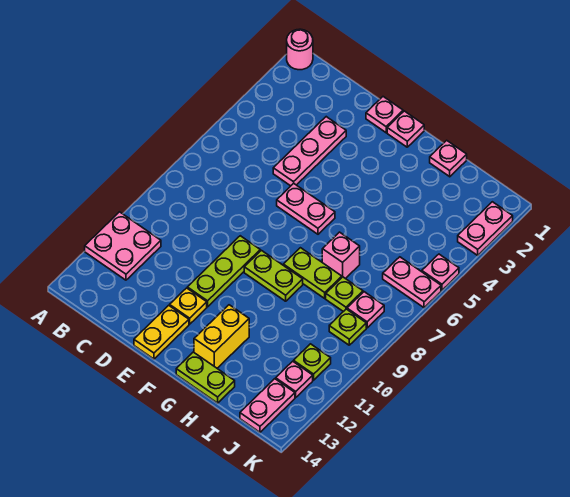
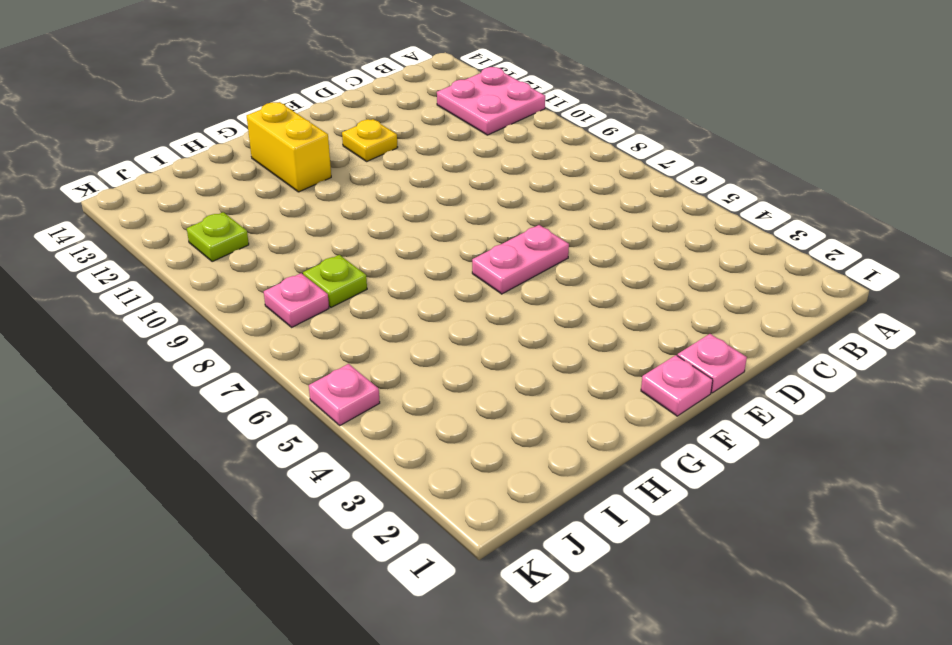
none -> pink round brick A1 level 1
none -> pink plate D3:D5 level 1
none -> lime plate E9:E11 level 1

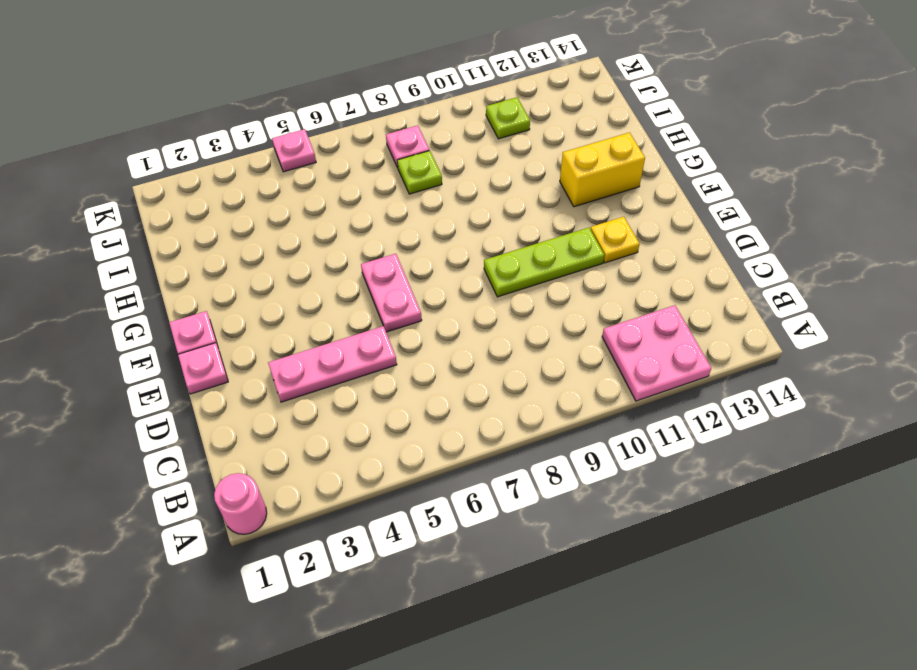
none -> yellow plate E13:E14 level 1
none -> lime plate F9:G9 level 1
none -> lime plate G8:H8 level 1

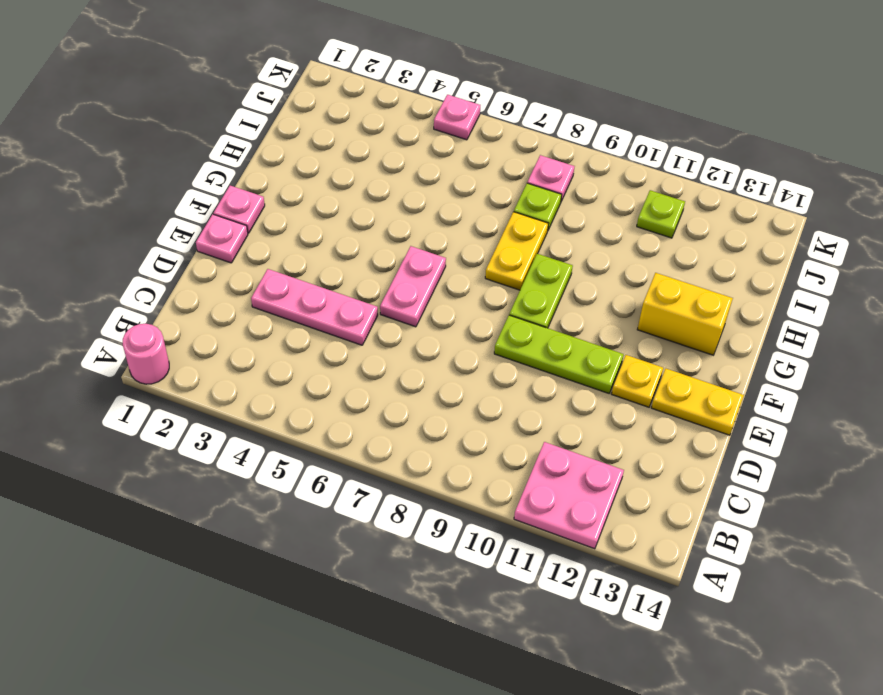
yellow plate G8:H8 level 1 -> lime plate G8:H8 level 1
none -> lime plate G14:H14 level 1
none -> pink plate H1 level 1
none -> pink brick H7 level 1

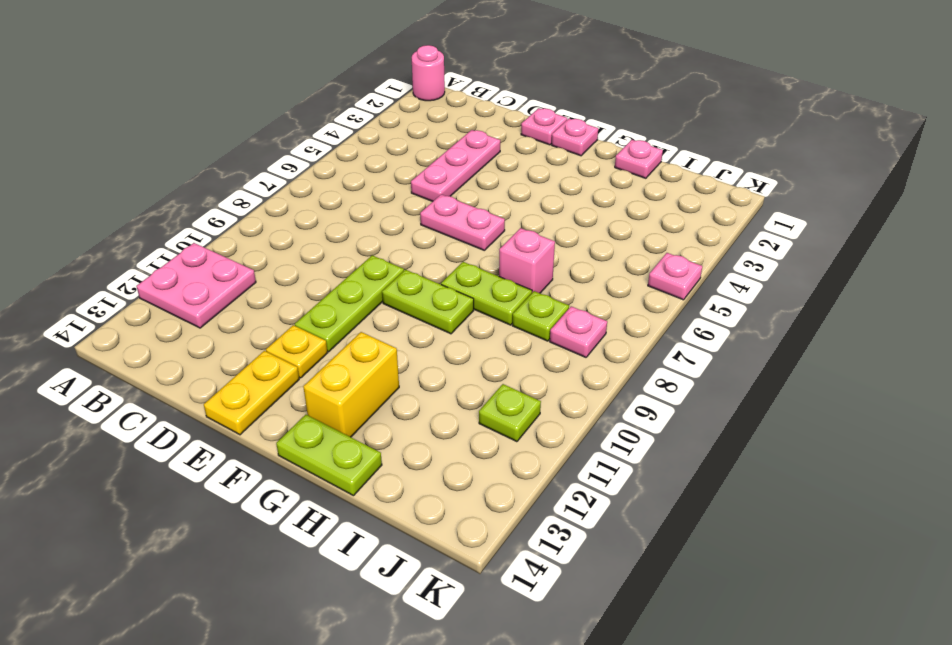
none -> pink plate J6:K6 level 1
none -> lime plate J9 level 1
none -> pink plate J12 level 1

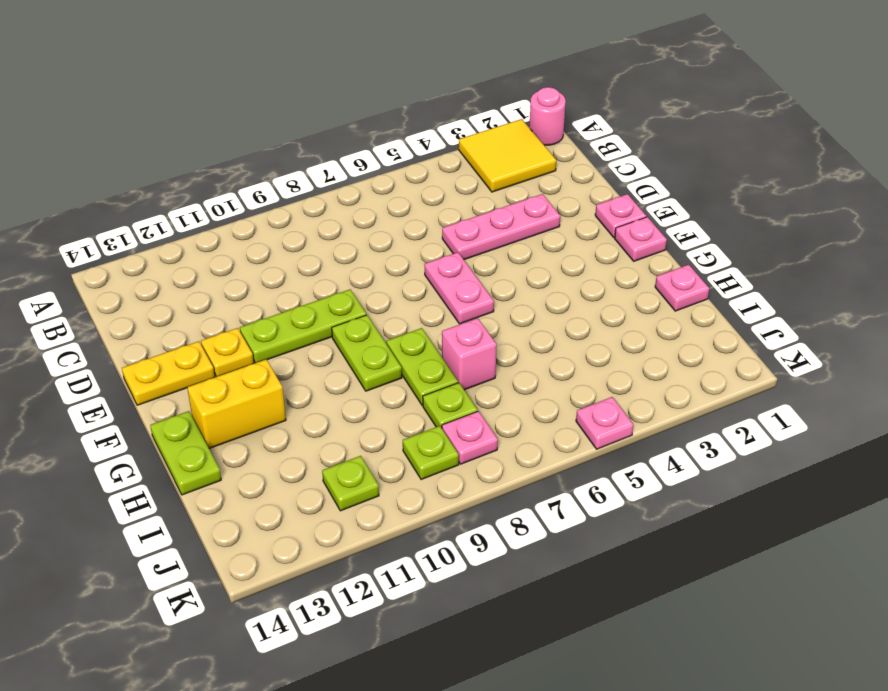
yellow tile A2:B3 level 1 -> none
none -> pink plate A11:B12 level 1
none -> pink plate J6:K6 level 1
none -> pink plate J12 level 1

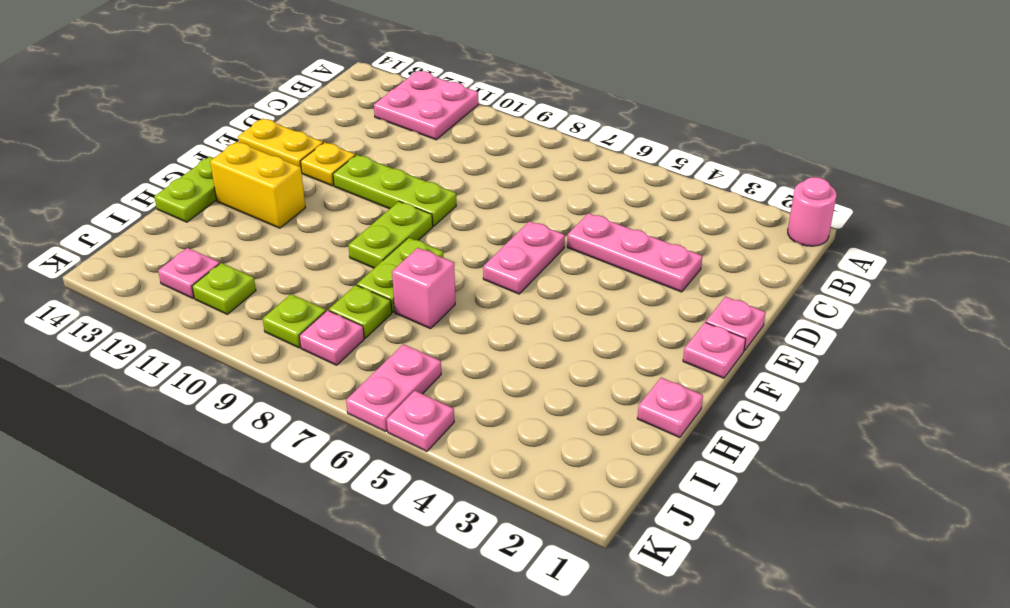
none -> pink plate J13:J14 level 1
none -> pink plate K2:K3 level 1

